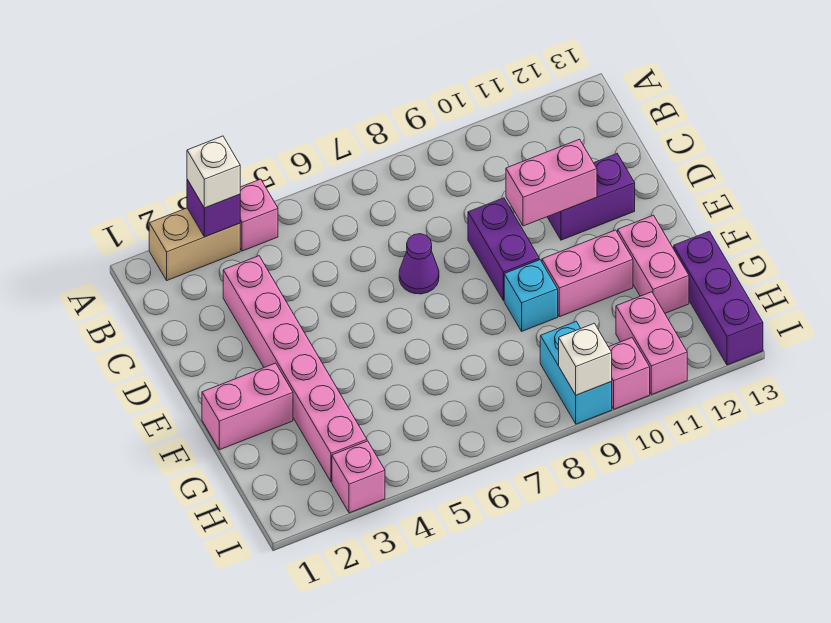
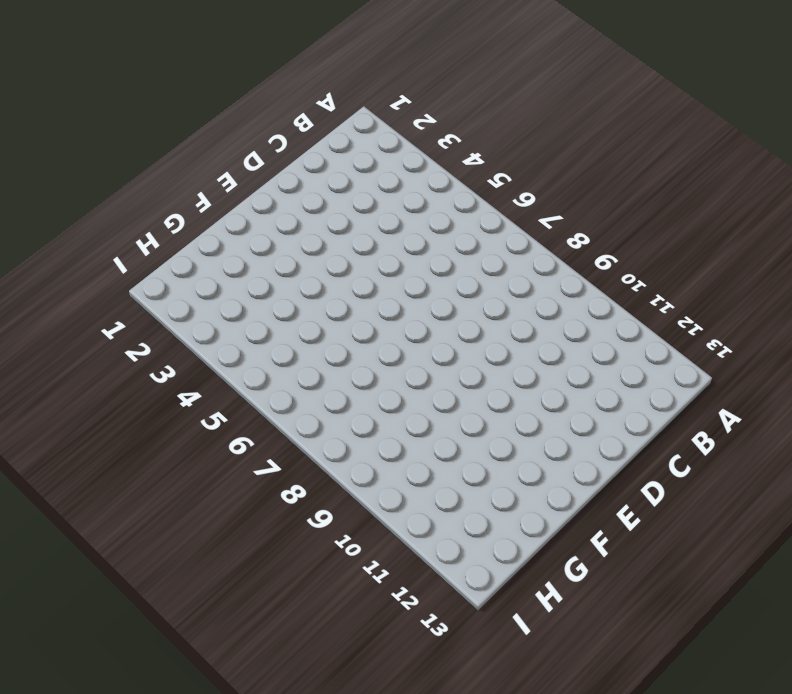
none -> tan brick A2:A3 level 1
none -> pink brick A4 level 1
none -> pink brick C3:H3 level 1

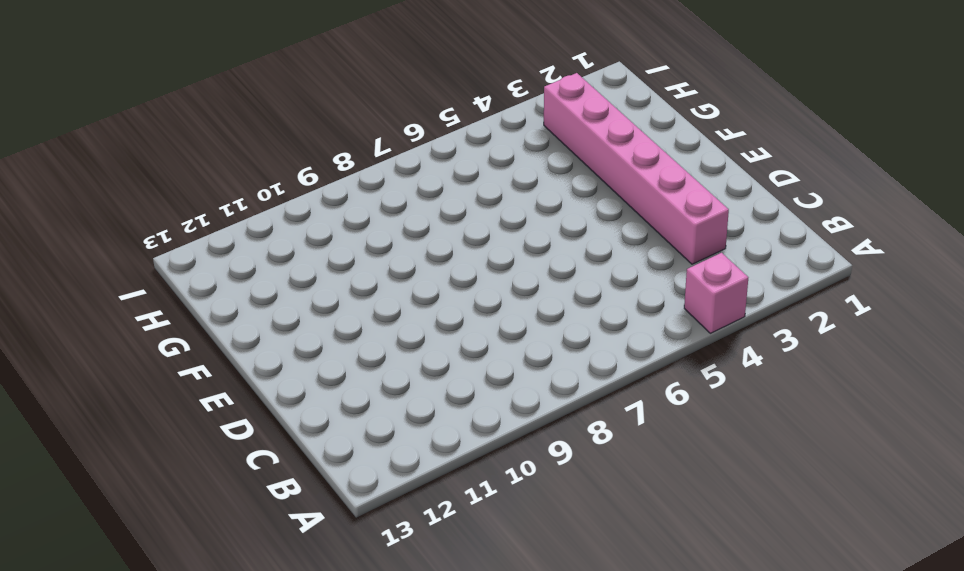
none -> tan brick A2:A3 level 1
none -> purple cone D7 level 1
none -> purple brick D9:E9 level 1

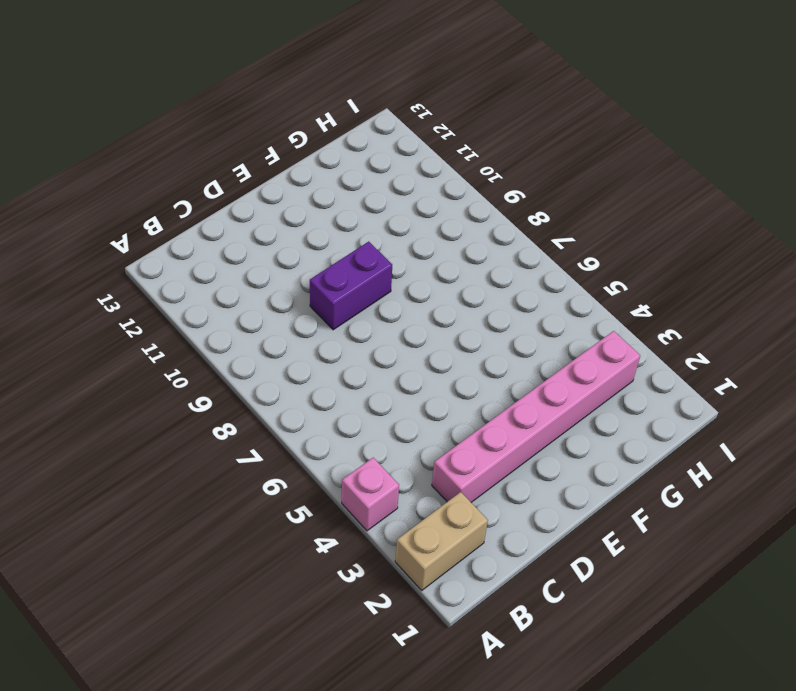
tan brick A2:B2 level 1 -> tan brick A2:A3 level 1
none -> purple cone D7 level 1
none -> purple brick D11:D12 level 1
none -> pink brick F1:F2 level 1

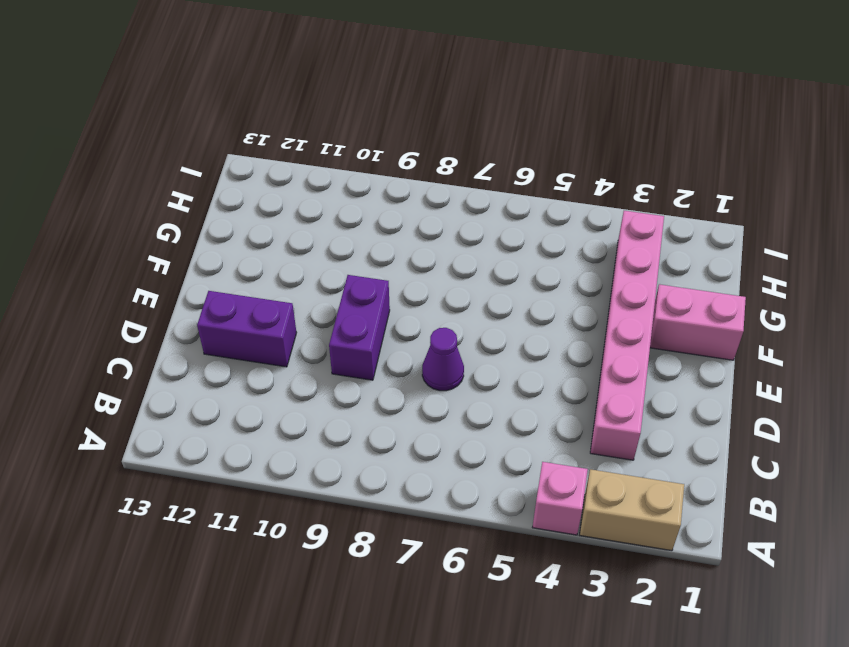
none -> cyan brick F9 level 1
none -> pink brick F10:F11 level 1
none -> pink brick F12:G12 level 1

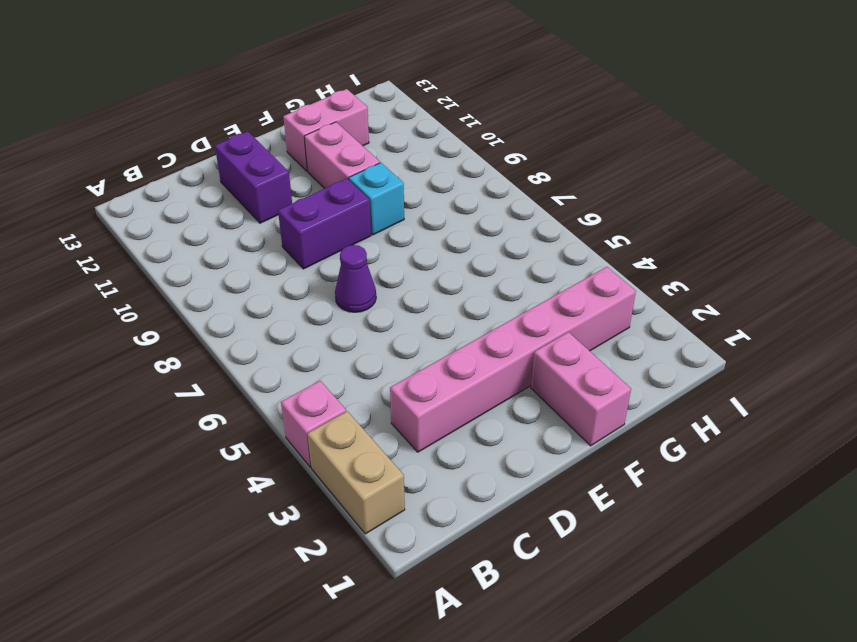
none -> purple brick G13:I13 level 1
none -> cyan brick H9:I9 level 1
none -> pink brick H11:I11 level 1

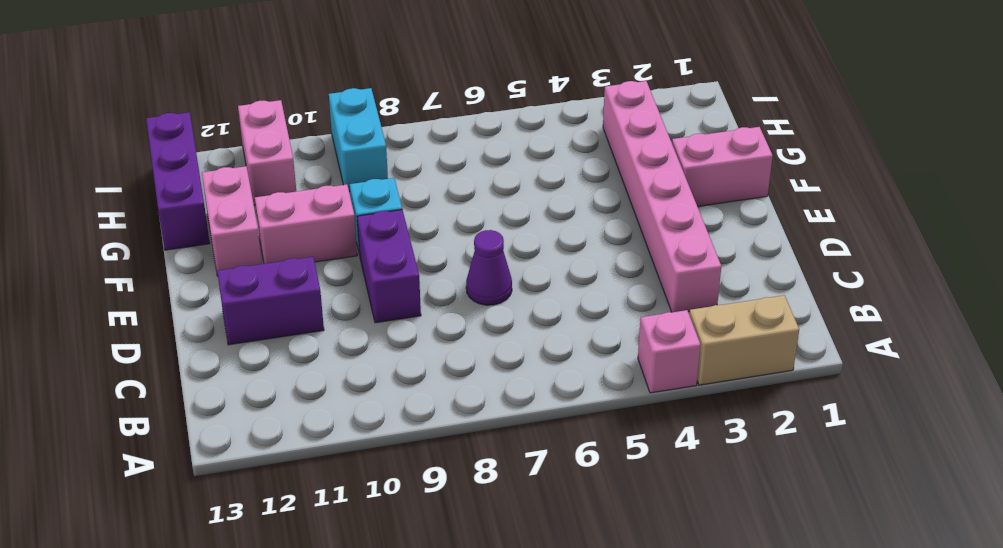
none -> pink brick I3 level 1
none -> pink brick I10 level 1
none -> purple brick A3 level 2

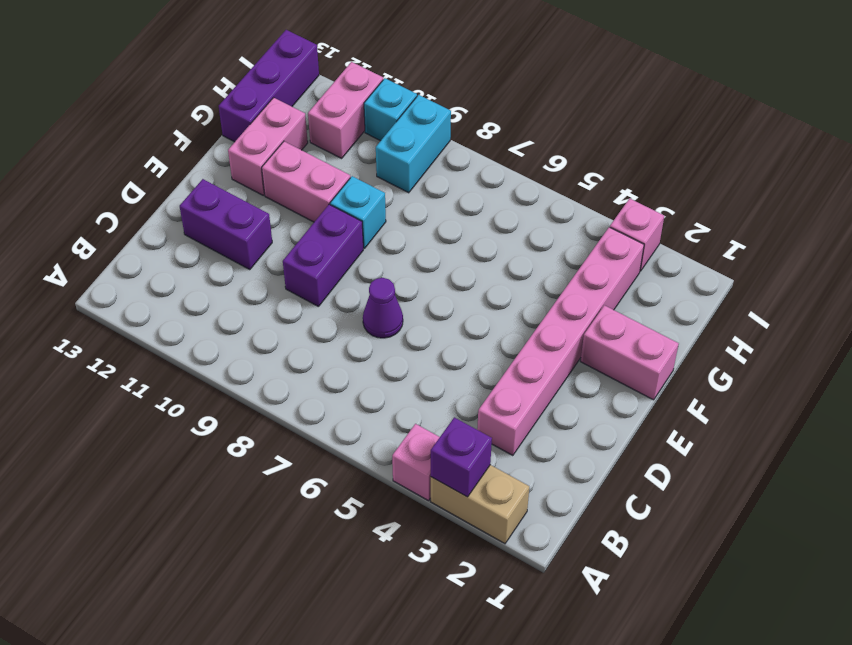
cyan brick I10 level 1 -> pink brick I10 level 1
none -> pink brick D10:D11 level 2
none -> white brick I9 level 2
none -> white brick A3 level 3

